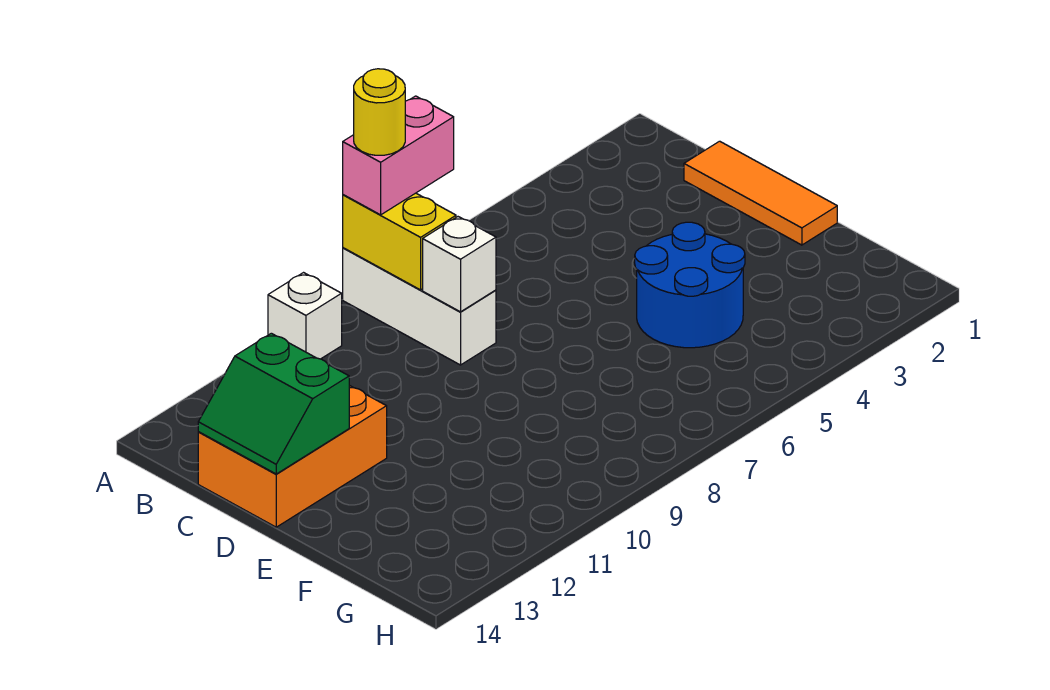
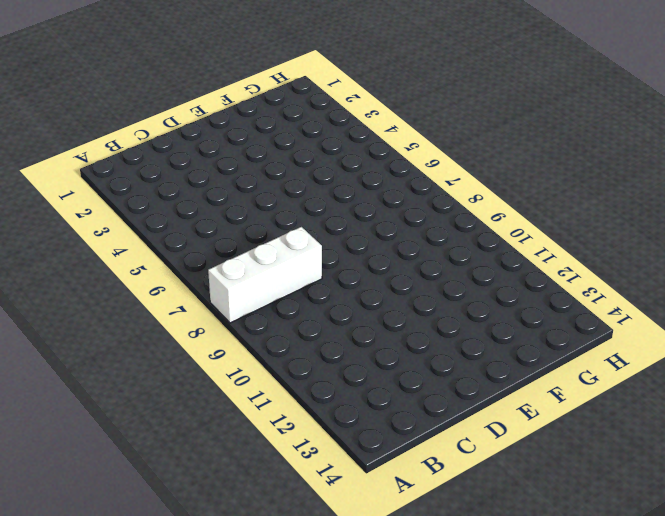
none -> white brick A10 level 1
none -> orange tile C1:E1 level 1

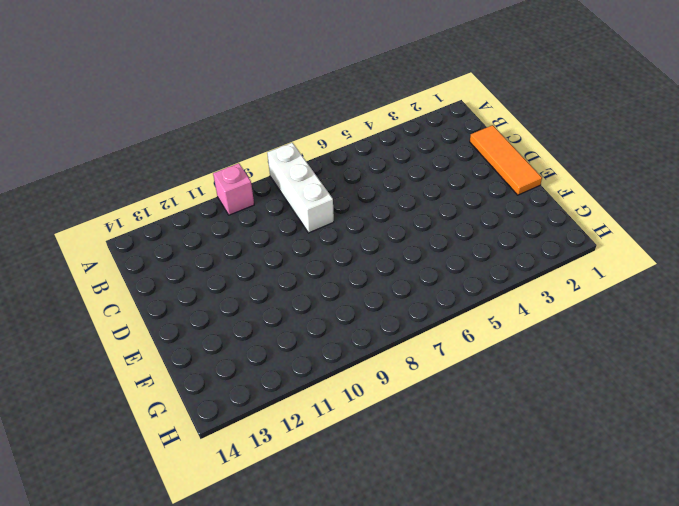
pink brick A10 level 1 -> white brick A10 level 1
none -> orange brick C12:D14 level 1
none -> blue round brick E4:F5 level 1

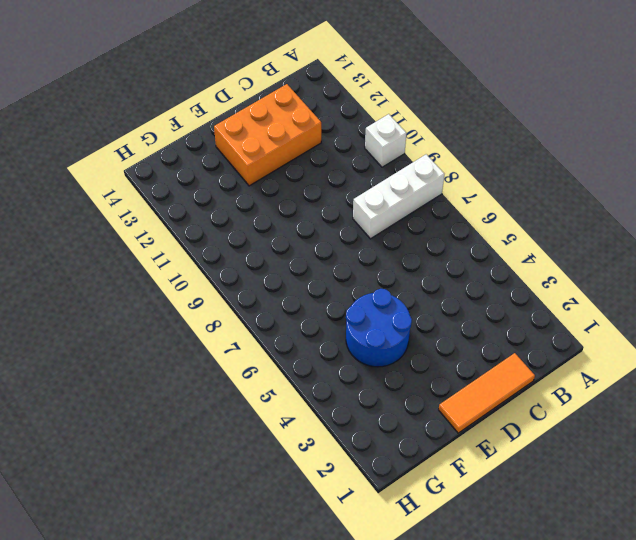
orange brick C12:E13 level 1 -> orange brick C12:D14 level 1
none -> yellow brick A8:B8 level 2
none -> white brick C8 level 2

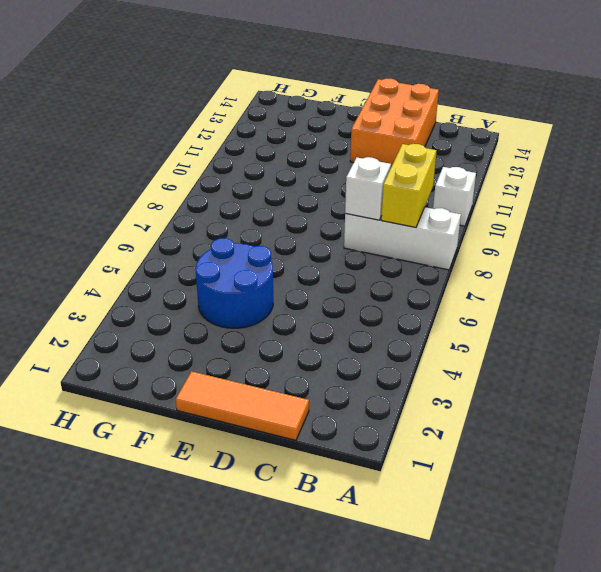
yellow brick B8:B9 level 2 -> yellow brick A8:B8 level 2
none -> green slope C13:D14 level 2 top 13
none -> pink brick A7:A8 level 3

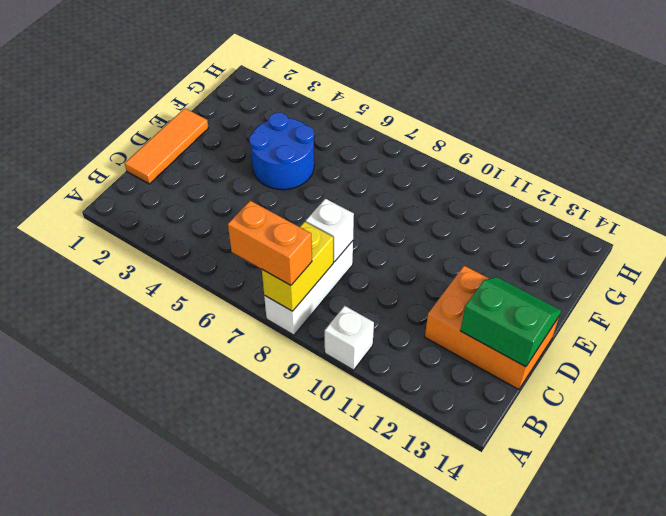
orange brick A7:A8 level 3 -> pink brick A7:A8 level 3
green slope C13:D14 level 2 top C -> green slope C13:D14 level 2 top 13
none -> yellow round brick A8 level 4

